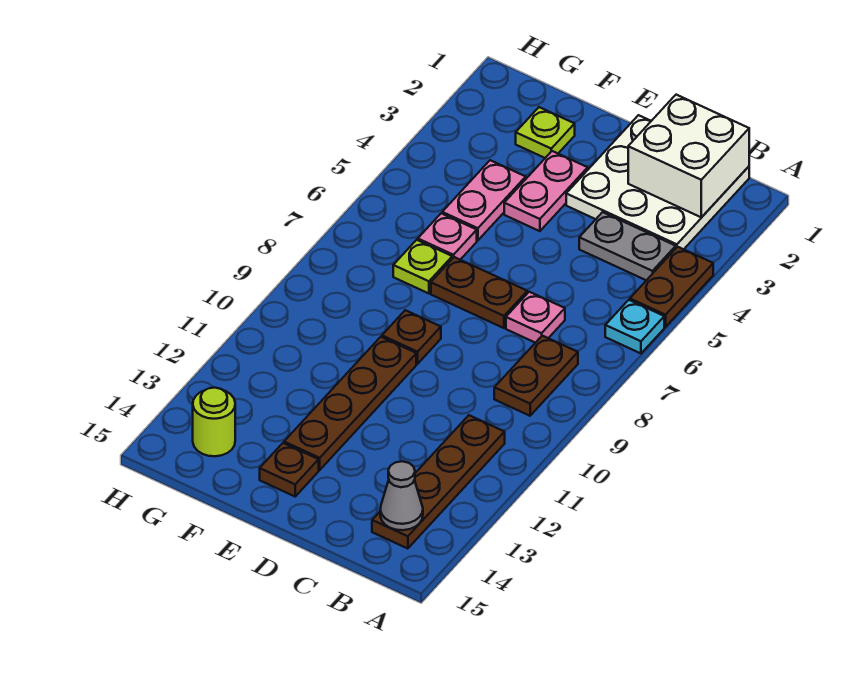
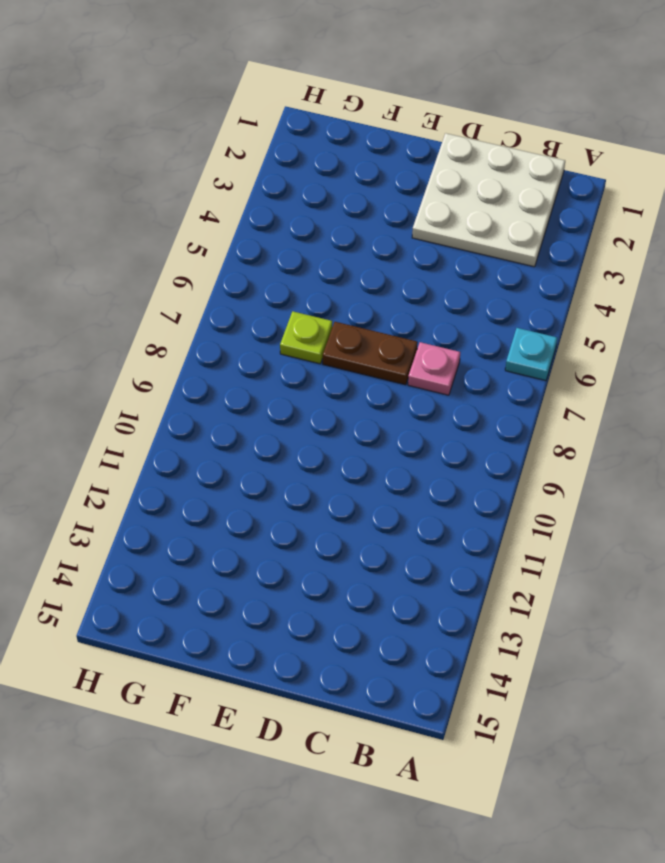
none -> brown plate A4:A5 level 1
none -> grey plate B4:C4 level 1
none -> brown plate B8:B9 level 1

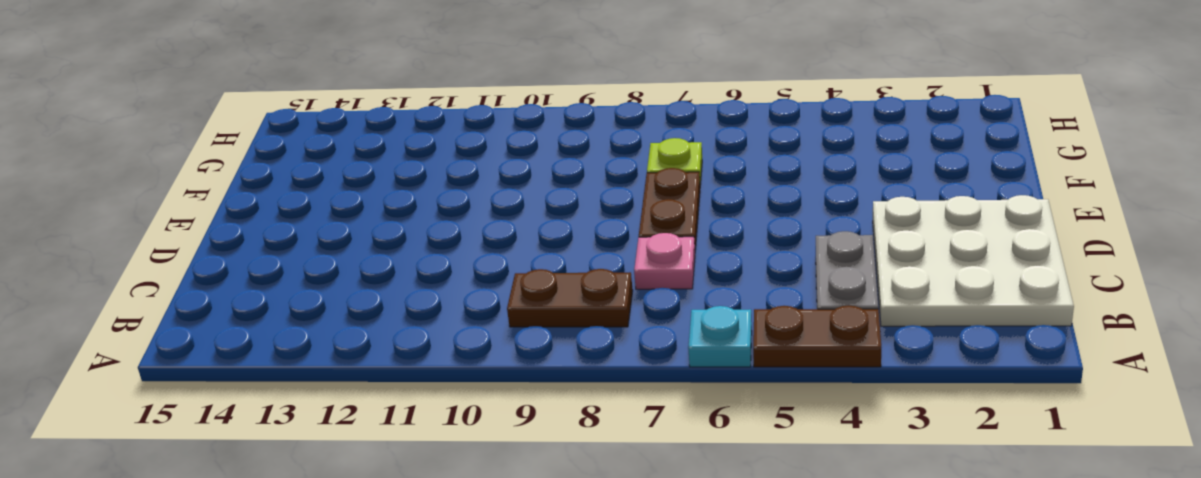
none -> brown plate B11:B14 level 1
none -> pink plate E3:E4 level 1
none -> brown plate E9 level 1

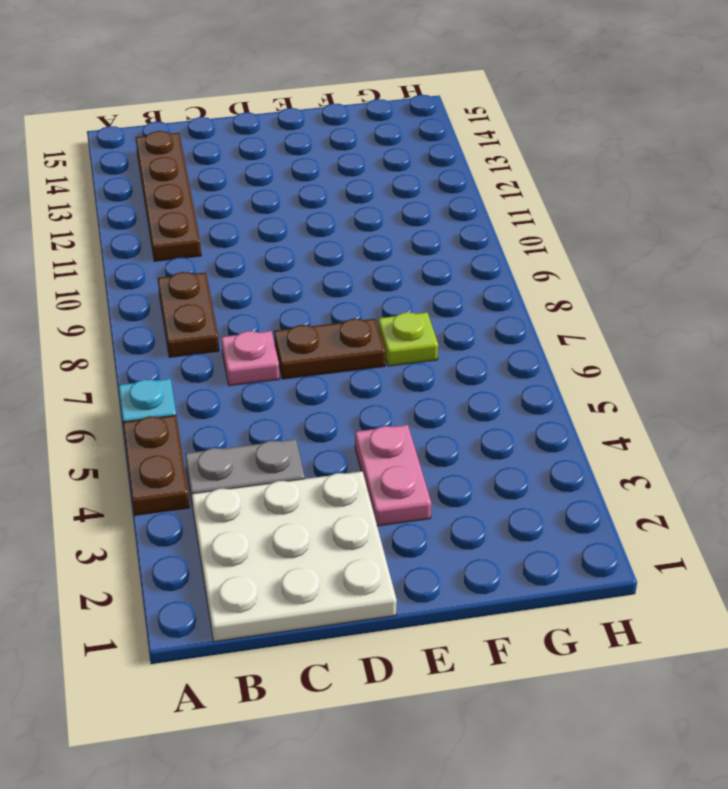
none -> brown plate E9 level 1
none -> brown plate E10:E13 level 1
none -> brown plate E14 level 1

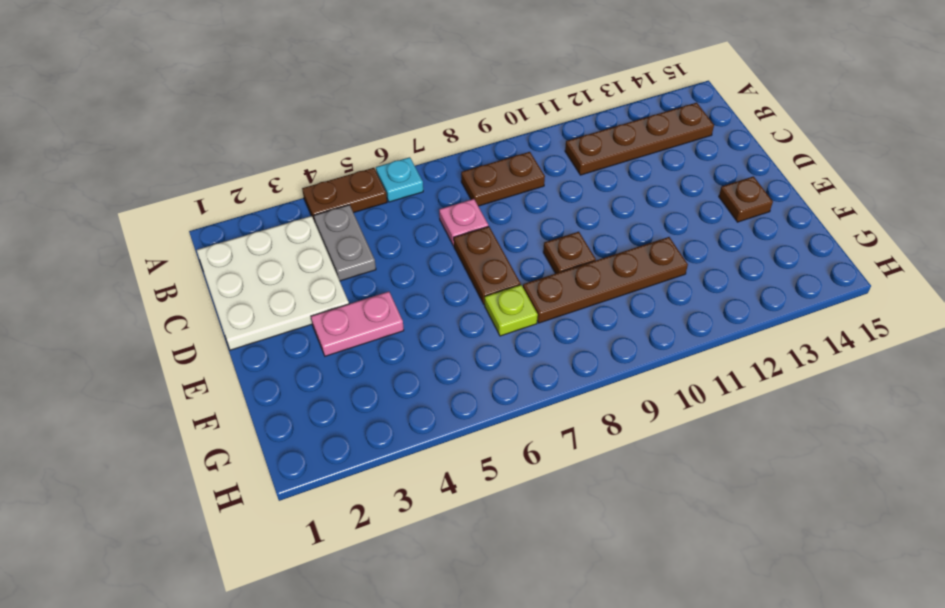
brown plate F8:F11 level 1 -> brown plate E10:E13 level 1
none -> lime plate F2 level 1
none -> pink plate F4:F5 level 1
none -> pink plate F6 level 1

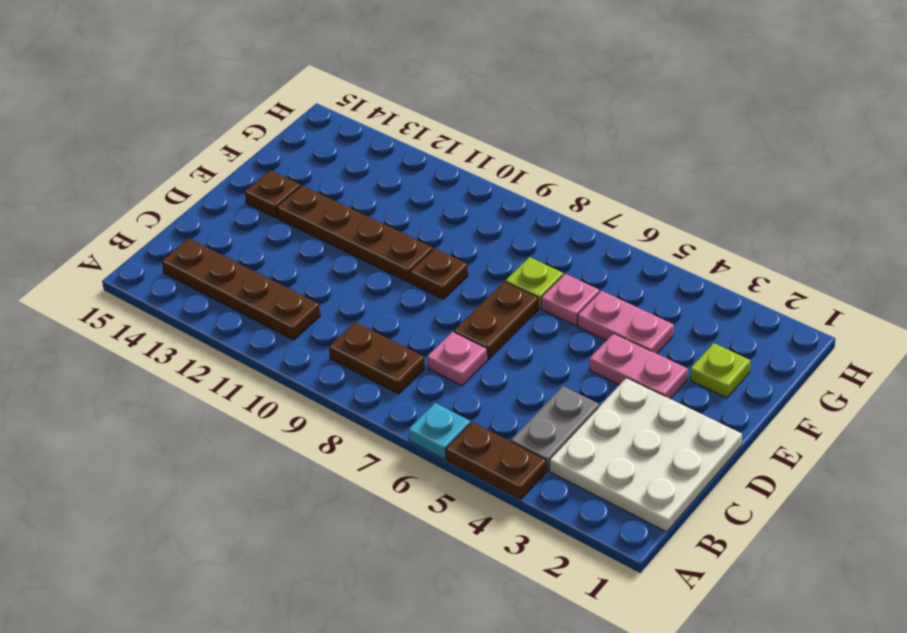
none -> lime round brick G14 level 1
none -> white brick B1:C2 level 2
none -> grey cone B14 level 2

